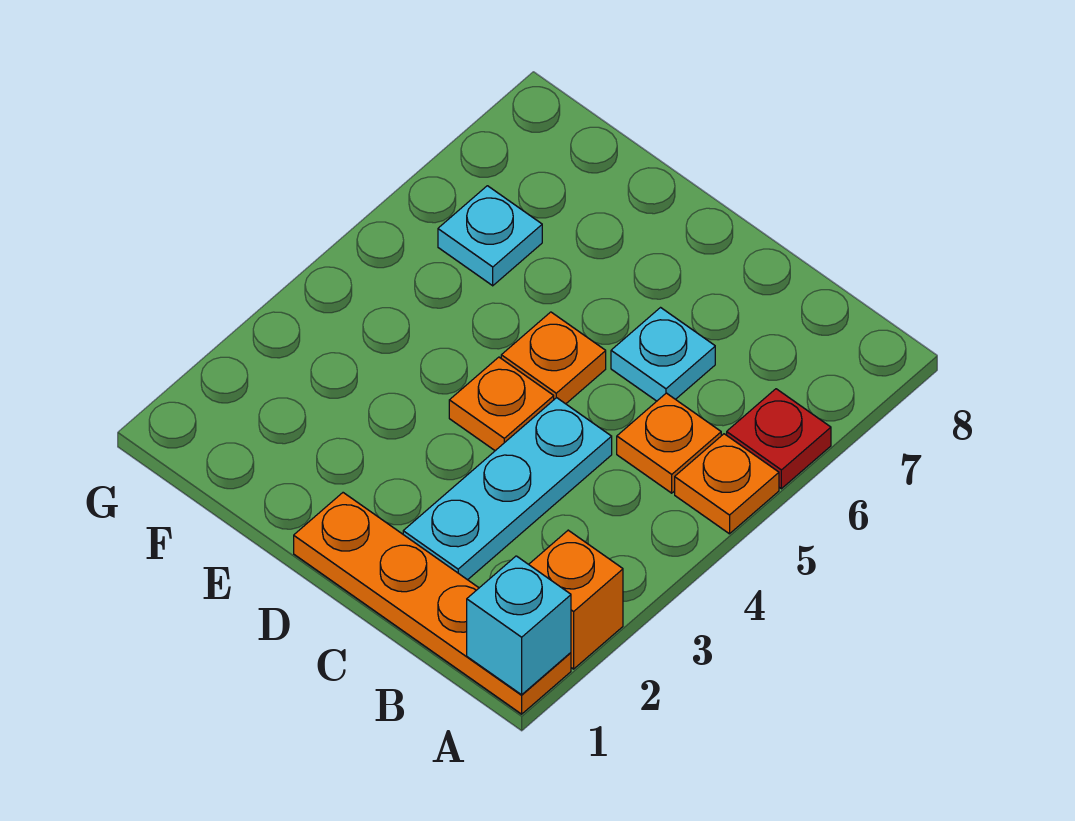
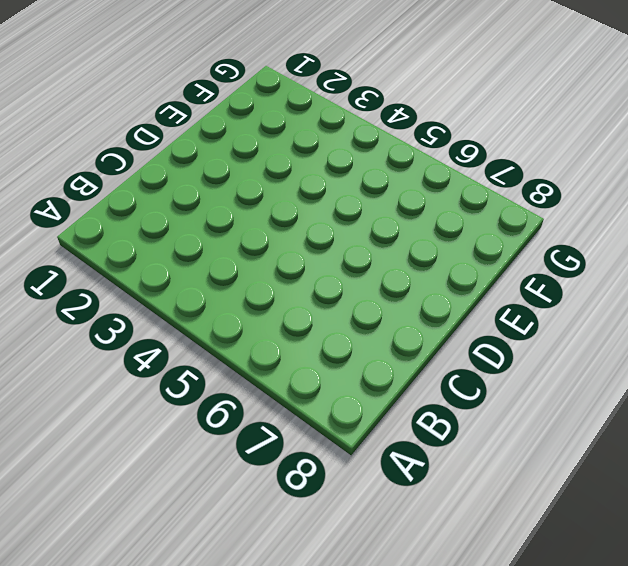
none -> orange plate A1:D1 level 1
none -> orange brick A2 level 1

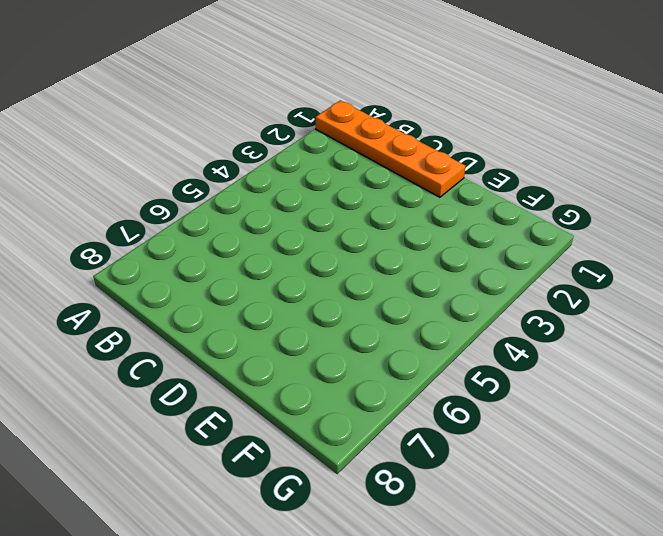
none -> orange brick A2 level 1
none -> orange plate A5 level 1

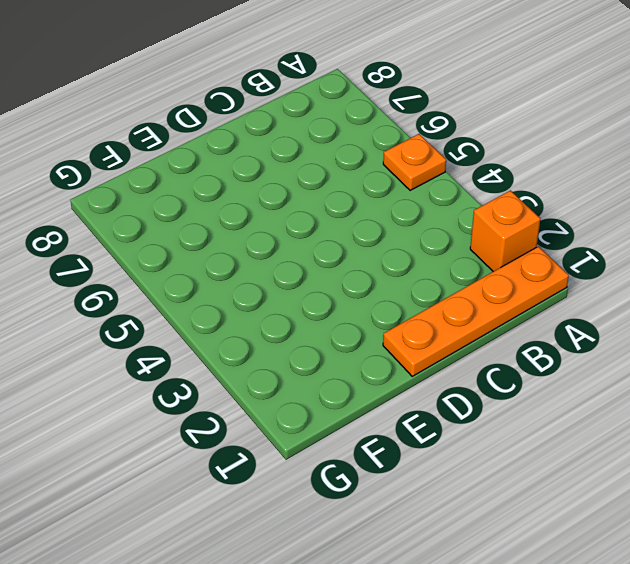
none -> red plate A6 level 1
none -> orange plate B5 level 1

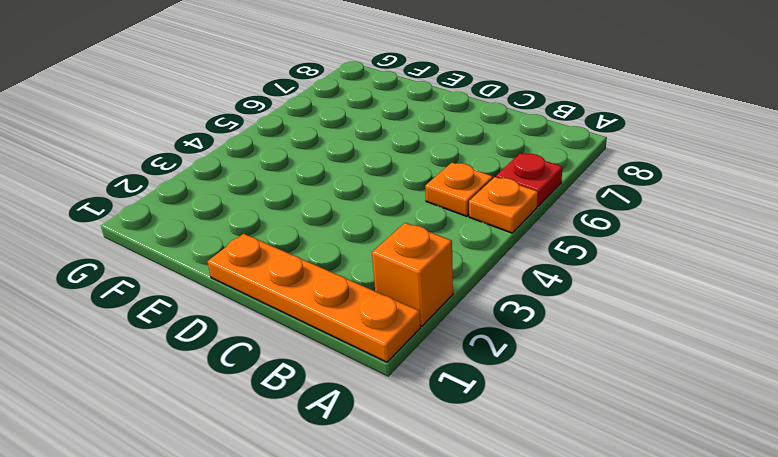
none -> cyan plate C2:C4 level 1
none -> cyan plate C6 level 1

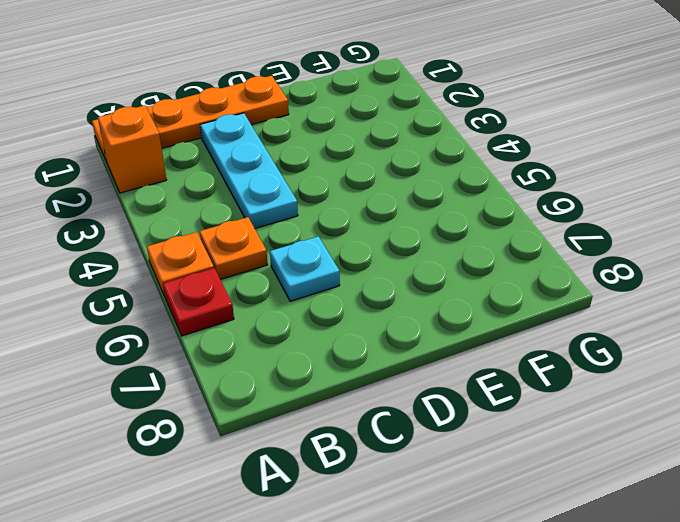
none -> orange plate D4 level 1
none -> orange plate D5 level 1

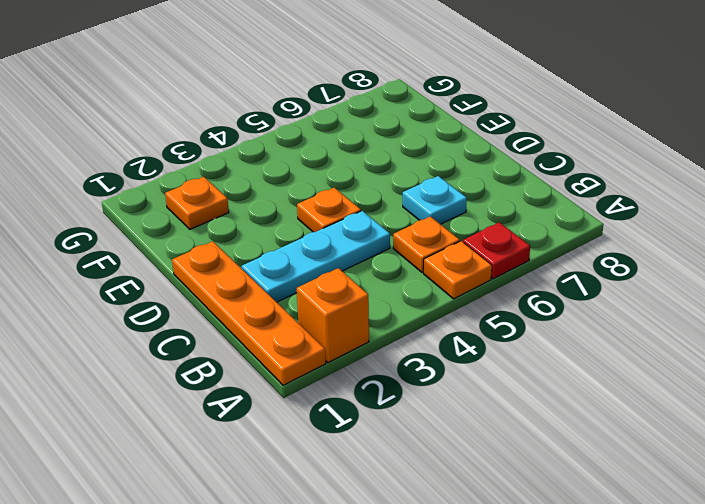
orange plate F2 level 1 -> orange plate D5 level 1
none -> cyan plate F6 level 1
none -> cyan brick A1 level 2

